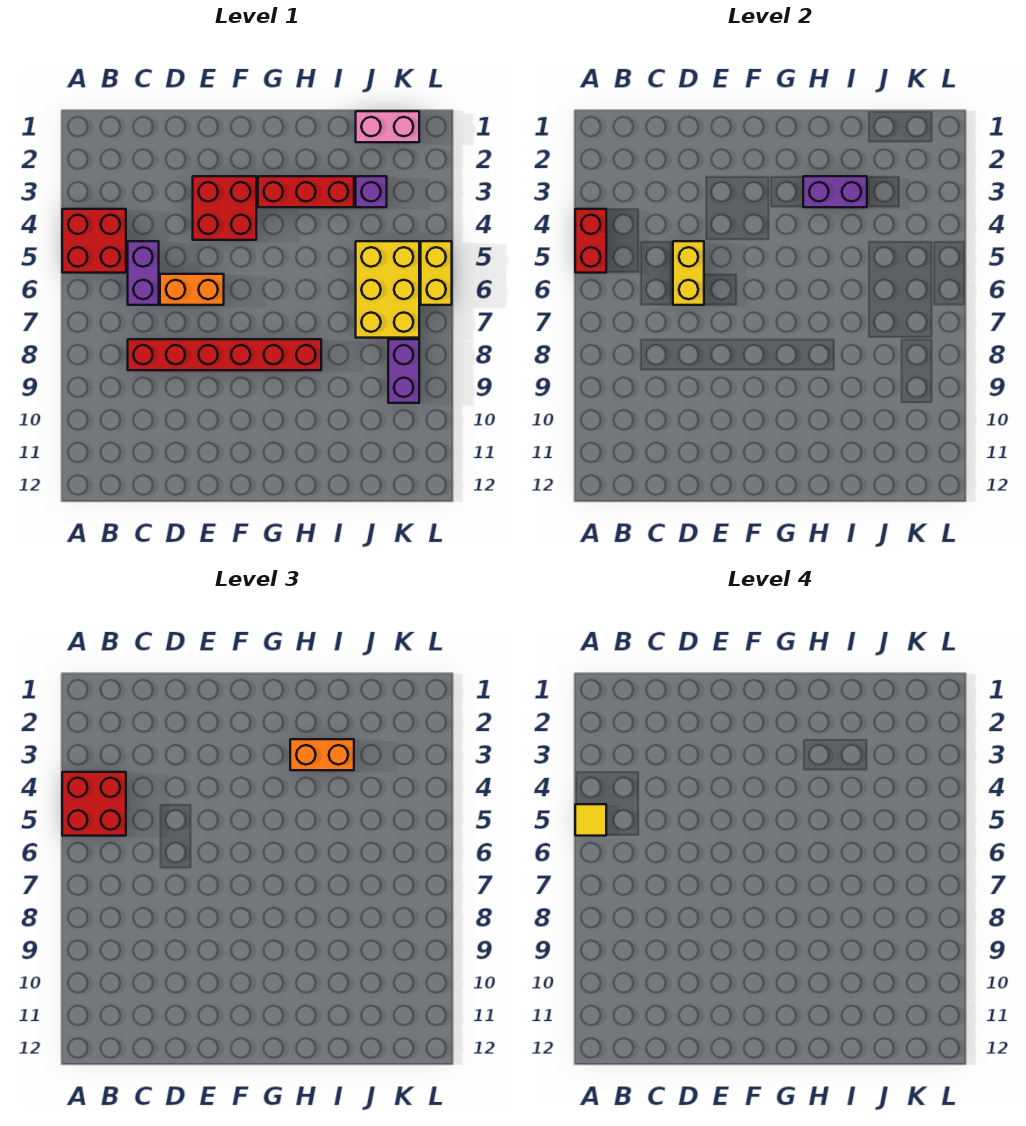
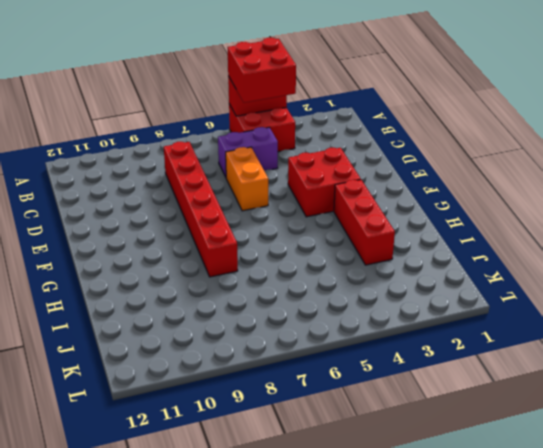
none -> pink brick J1:K1 level 1
none -> purple brick J3 level 1
none -> yellow brick J5:K7 level 1

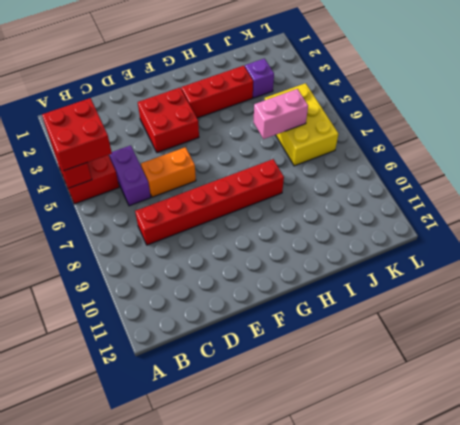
pink brick I6:J6 level 2 -> pink brick J1:K1 level 1
none -> purple brick K8:K9 level 1
none -> yellow brick L5:L6 level 1
none -> yellow brick D5:D6 level 2

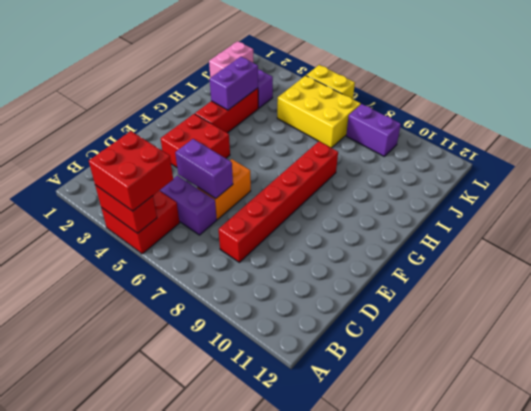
purple brick D5:D6 level 2 -> yellow brick D5:D6 level 2
none -> orange brick H3:I3 level 3
none -> yellow tile A5 level 4

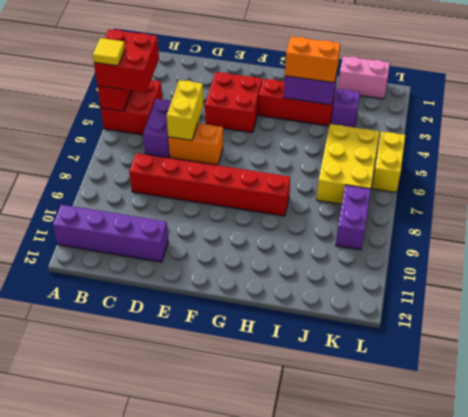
purple brick A11:D11 level 1 -> none

